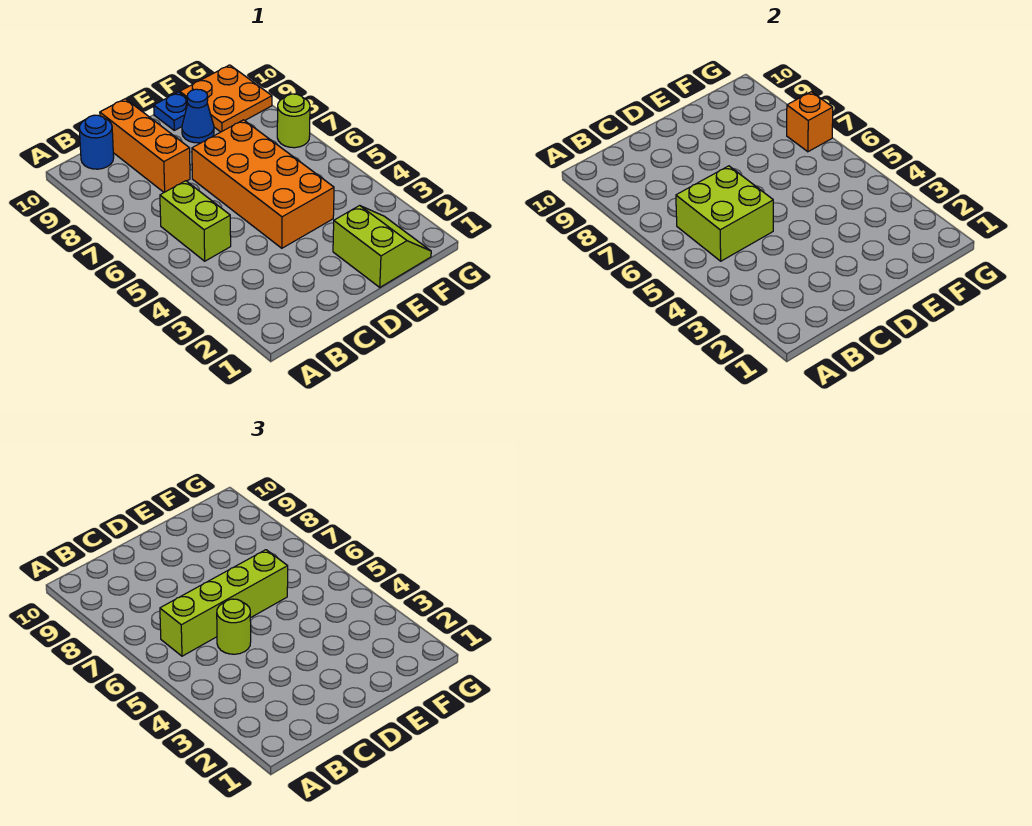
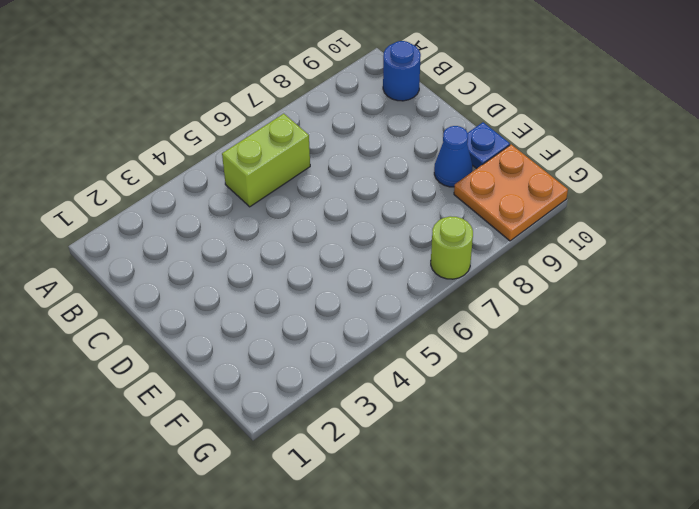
none -> orange brick C8:C10 level 1
none -> orange brick D4:E7 level 1
none -> lime slope E1:F2 level 1 top E

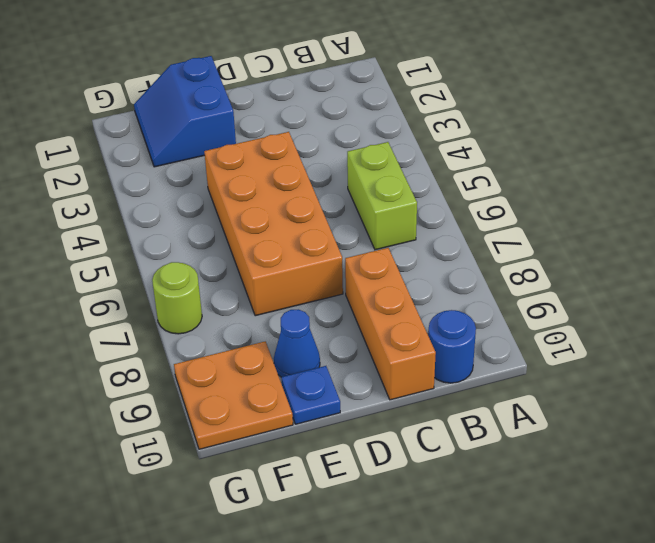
blue slope E1:F2 level 1 top E -> lime slope E1:F2 level 1 top E
none -> lime brick B5:C6 level 2
none -> orange brick G7 level 2
none -> lime brick B6:E6 level 3

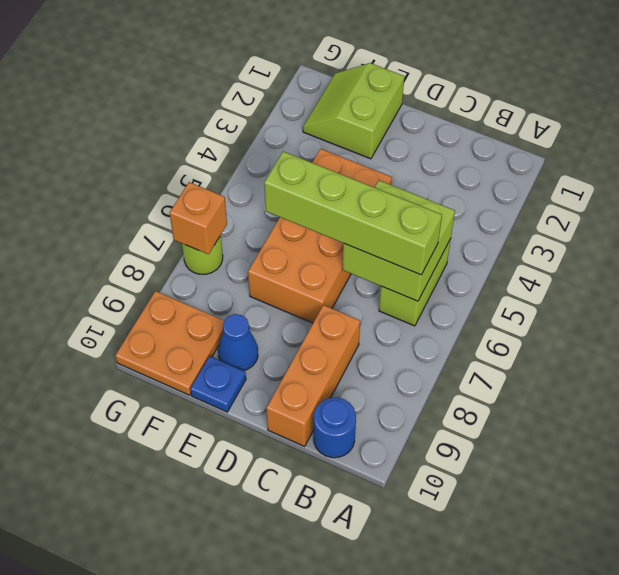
none -> lime round brick C5 level 3

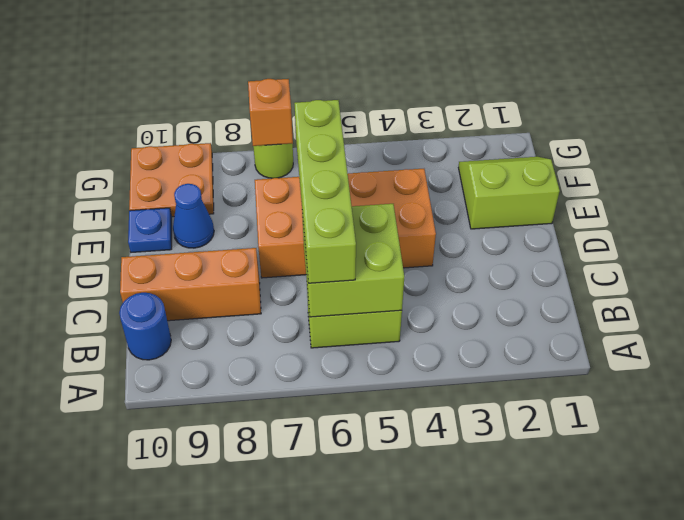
none -> lime round brick C5 level 3

